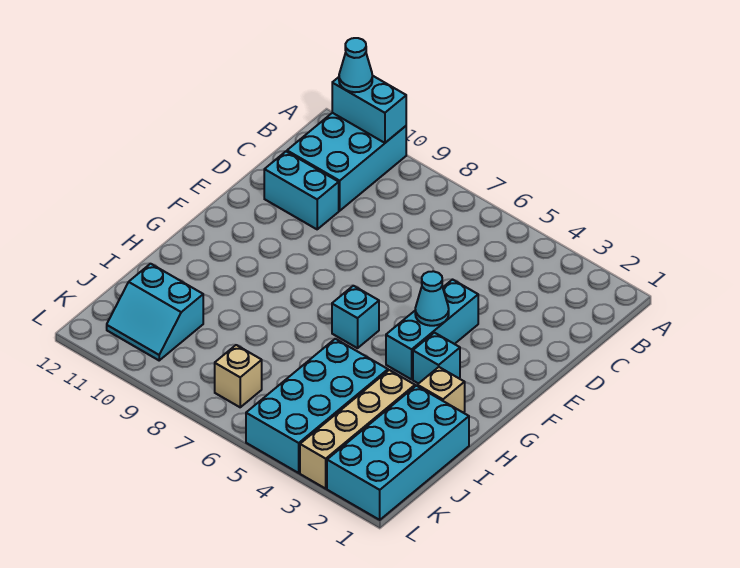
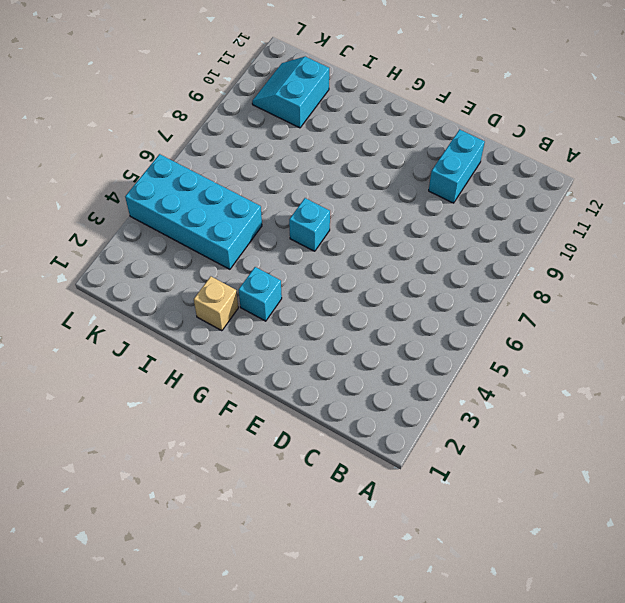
none -> cyan brick A10:C11 level 1
none -> cyan brick E4:G4 level 1
none -> cyan brick I1:L2 level 1

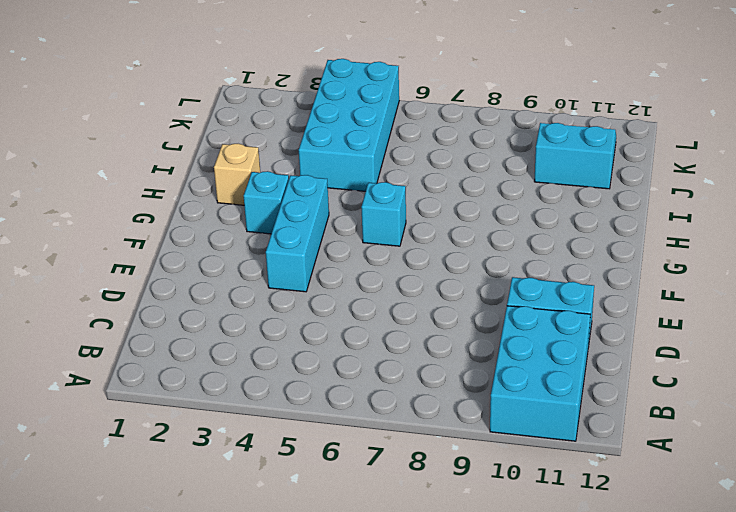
none -> cyan brick I1:L2 level 1
none -> tan brick I3:L3 level 1
none -> tan brick K7 level 1

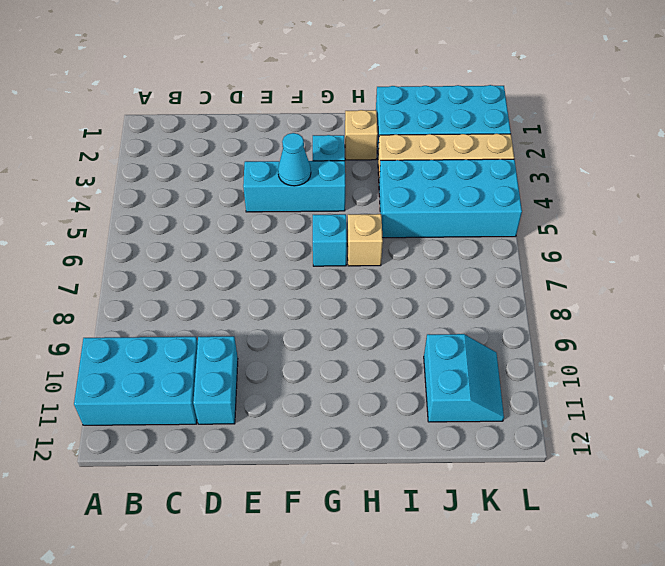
tan brick H6 level 1 -> tan brick K7 level 1
none -> cyan brick A10:A11 level 2
none -> cyan cone A11 level 3

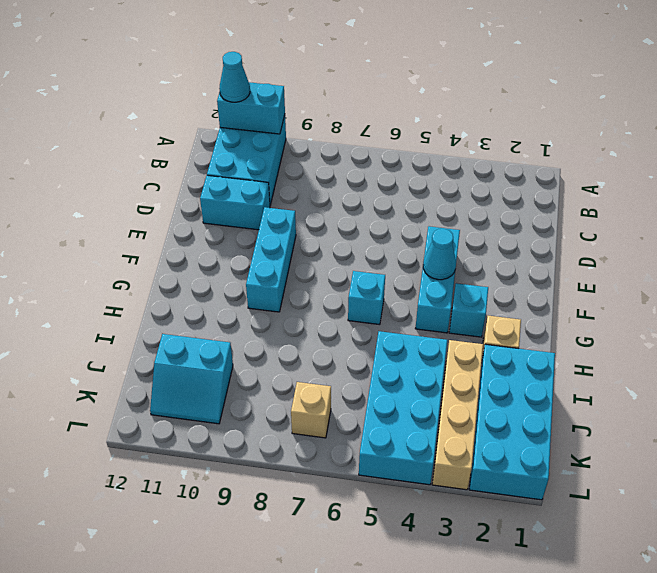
cyan brick E9:G9 level 1 -> none

